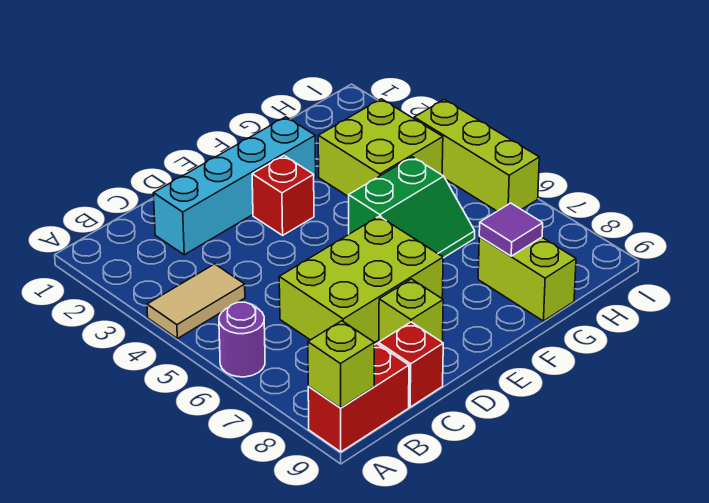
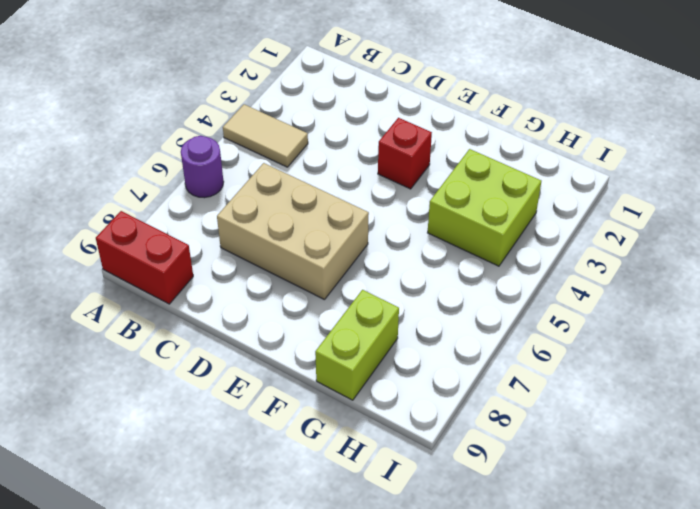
tan brick C6:E7 level 1 -> lime brick C6:E7 level 1
none -> cyan brick C2:F2 level 1
none -> red brick C9 level 1
none -> lime brick D8 level 1

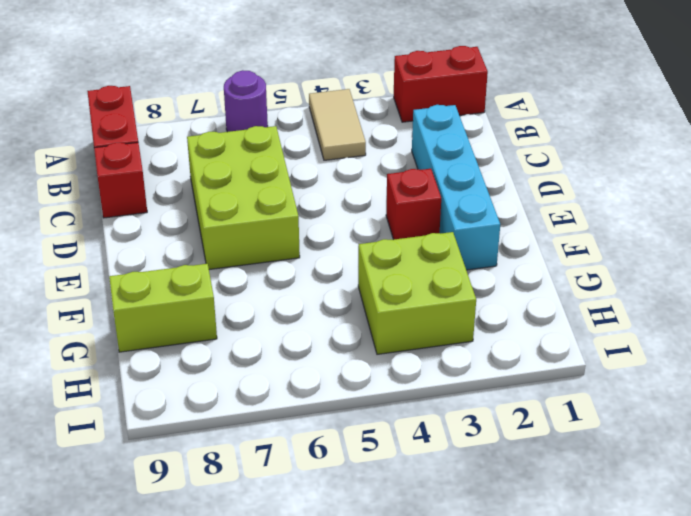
red brick A1:A2 level 1 -> none
none -> lime brick D8 level 1
none -> green slope F5:G6 level 1 top 5
none -> lime brick I4:I6 level 1

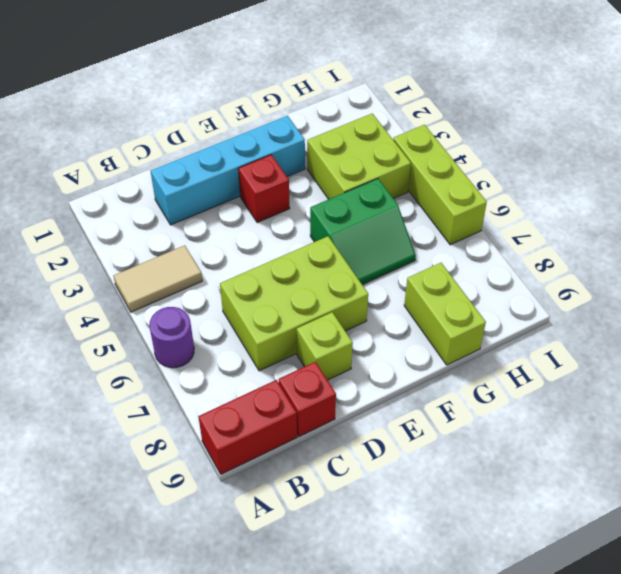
none -> lime brick A9 level 2
none -> purple tile G8 level 2

